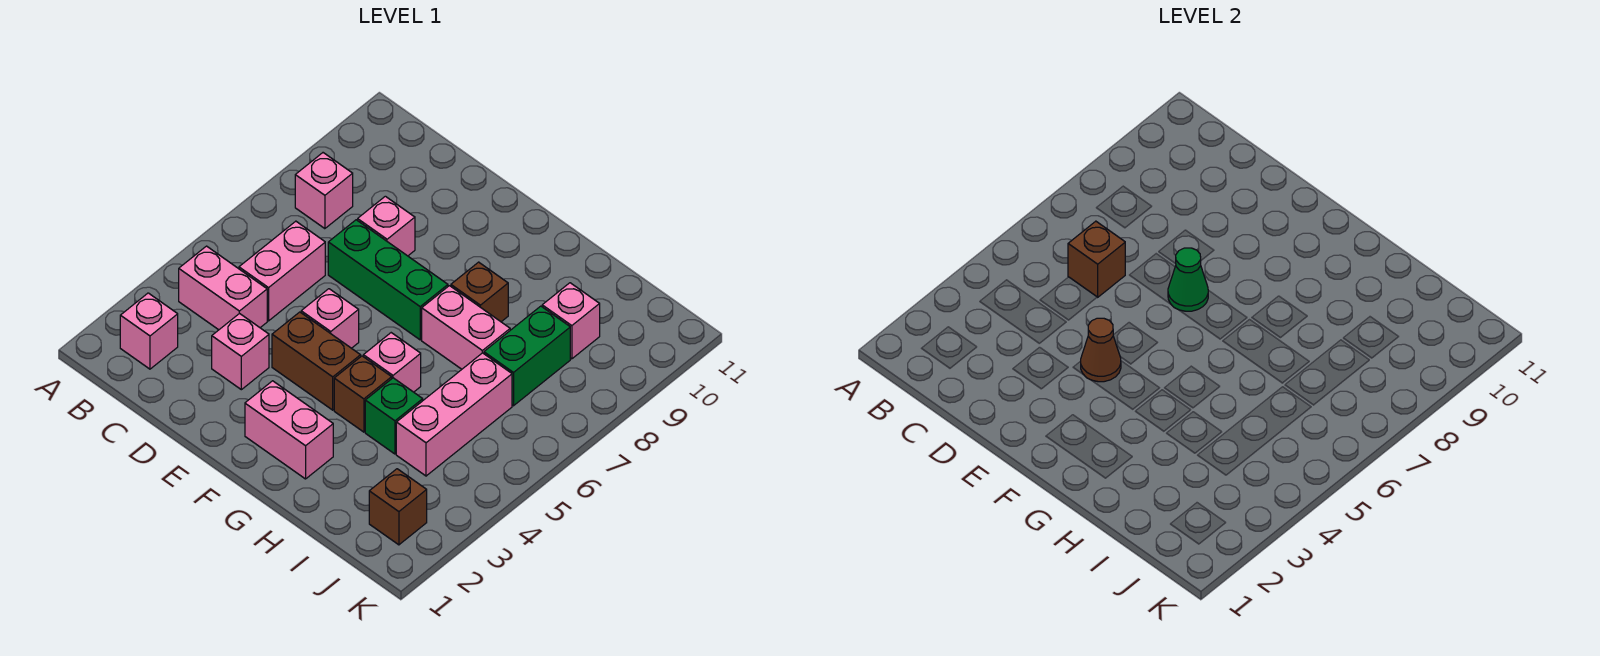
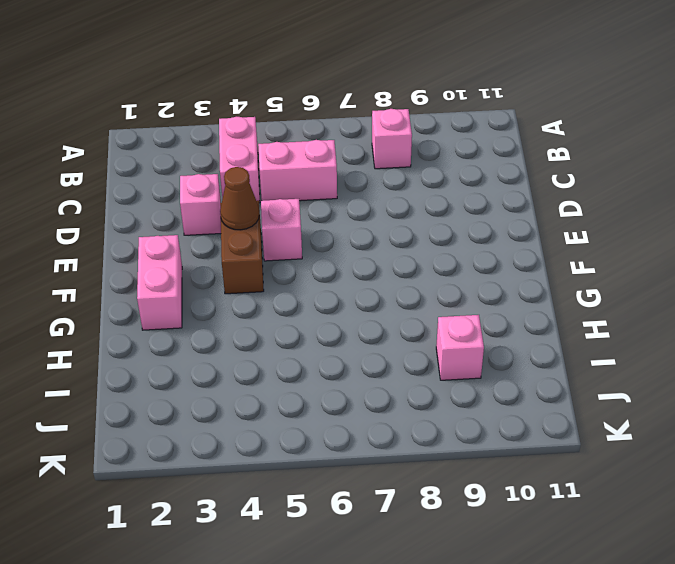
none -> pink brick B2 level 1
none -> green brick D7:F7 level 1
none -> pink brick D8 level 1

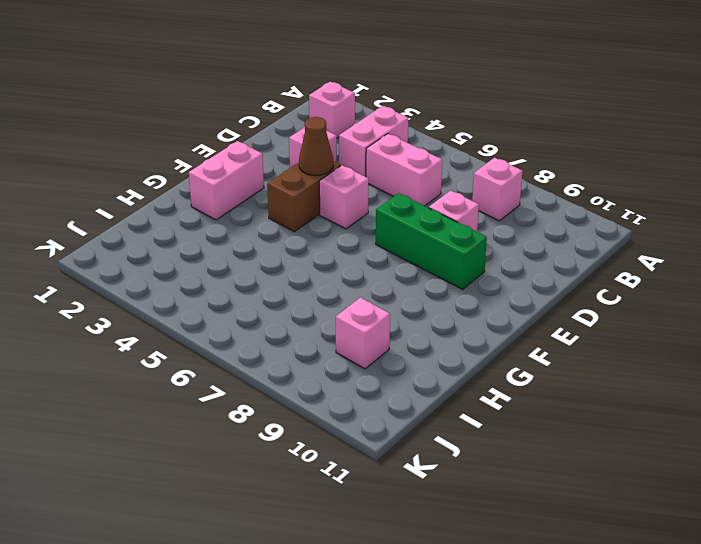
green brick E7:E9 level 1 -> green brick D7:F7 level 1
none -> brown brick G4 level 1
none -> pink brick G5 level 1
none -> pink brick G7:H7 level 1

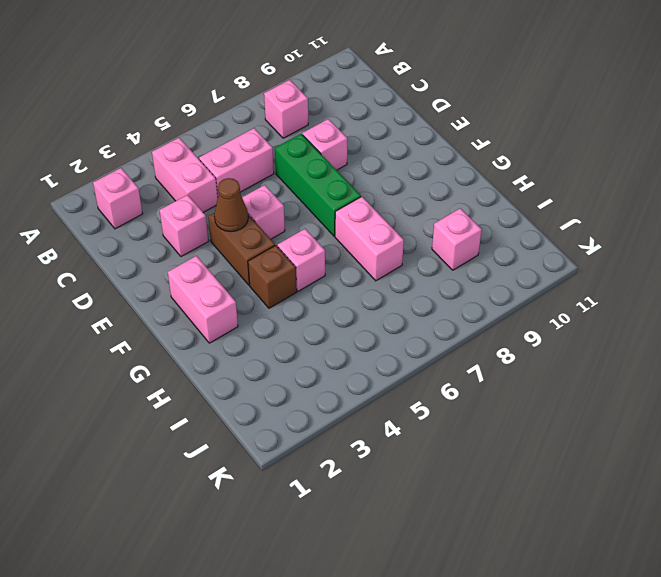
none -> brown brick G8 level 1
none -> green brick H4 level 1
none -> pink brick I4:I6 level 1

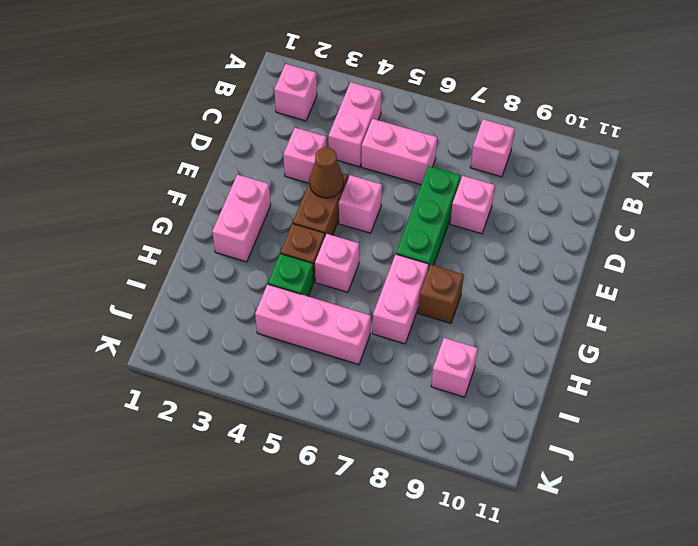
none -> green brick I7:I8 level 1
none -> brown brick J2 level 1
none -> brown brick C6 level 2

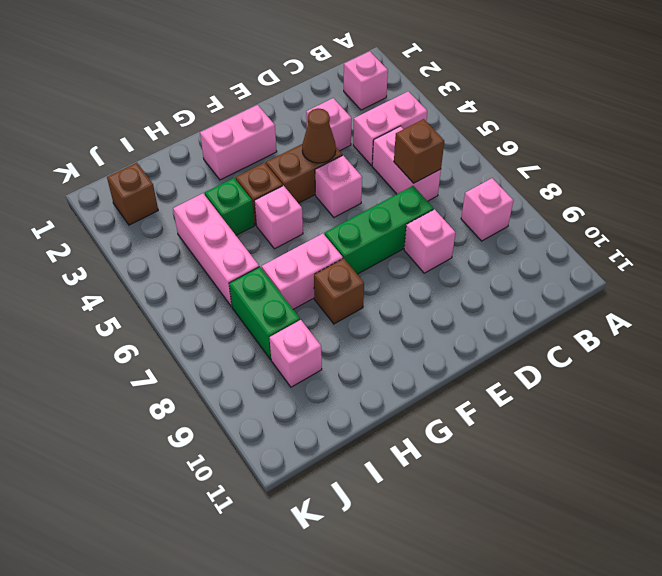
none -> green cone E7 level 2

